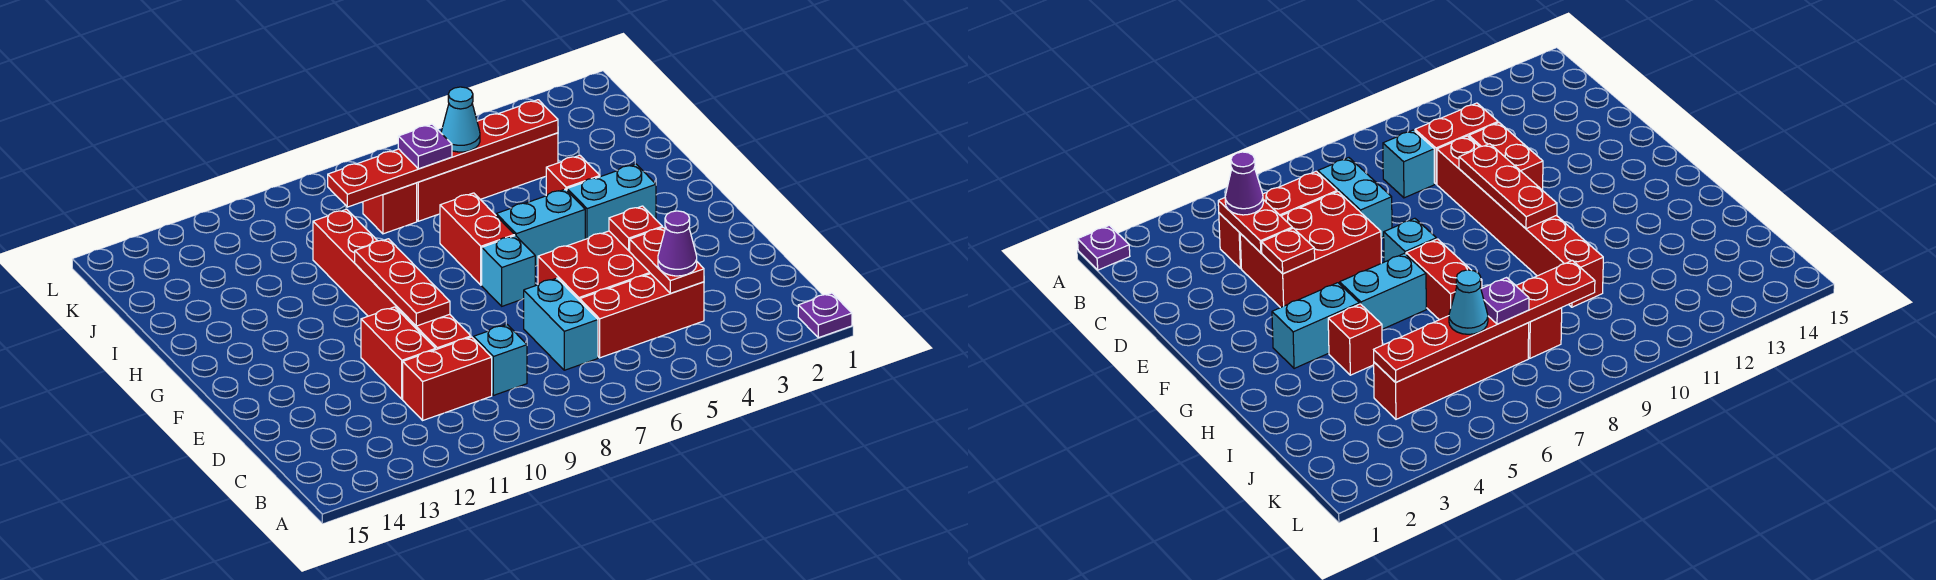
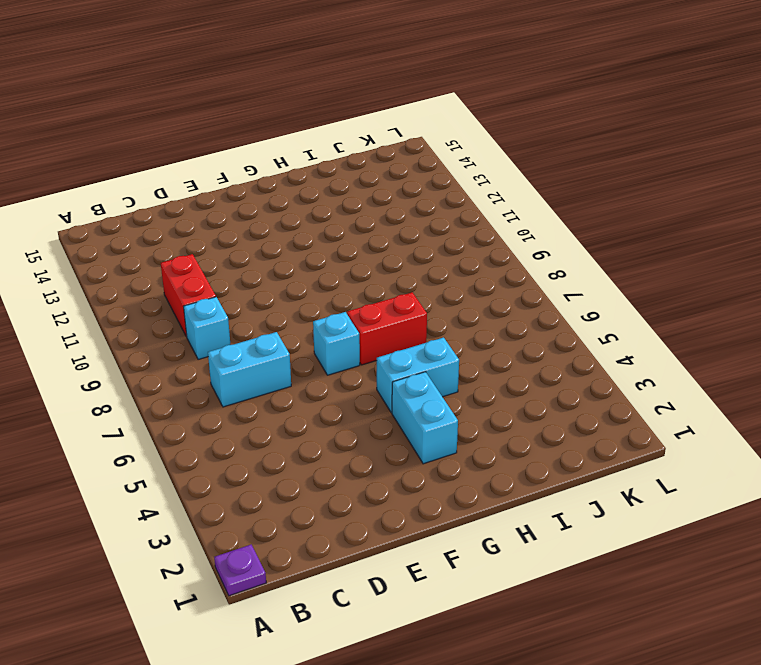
cyan brick G5:H5 level 1 -> cyan brick G5:G6 level 1
none -> red brick C4:C6 level 1
none -> red brick D4:E6 level 1
none -> red brick D10:I10 level 1

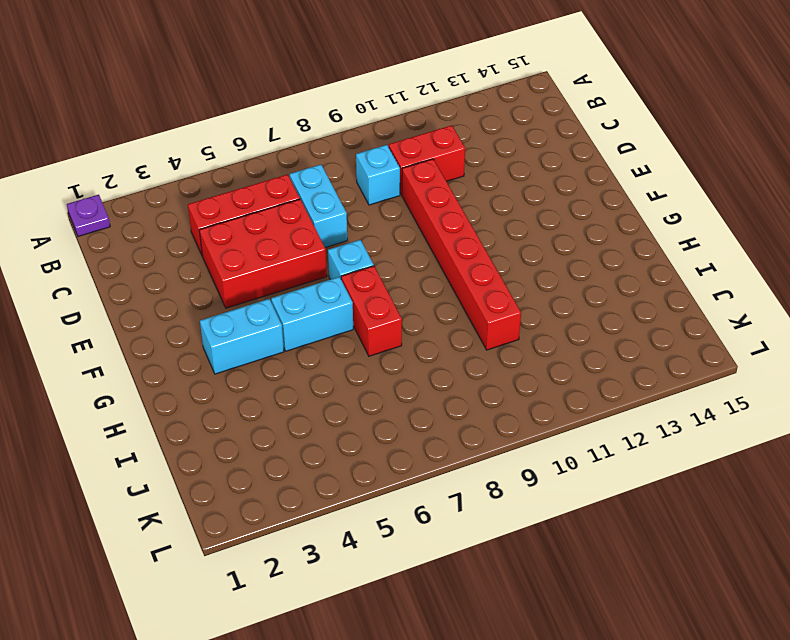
none -> red brick D11:E11 level 1
none -> red brick H4 level 1
none -> red brick J4:J7 level 1

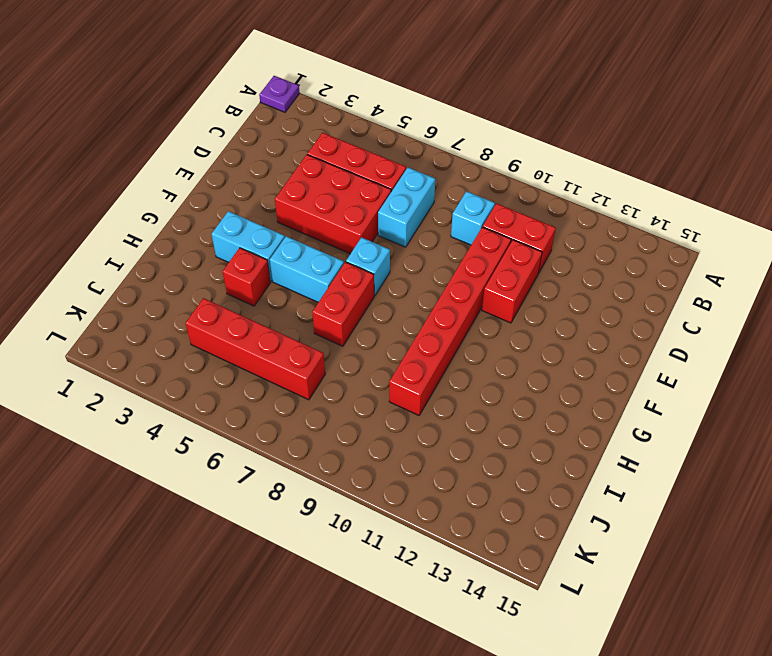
none -> red brick J8 level 1
none -> red plate C4:D4 level 2
none -> red plate E4 level 2

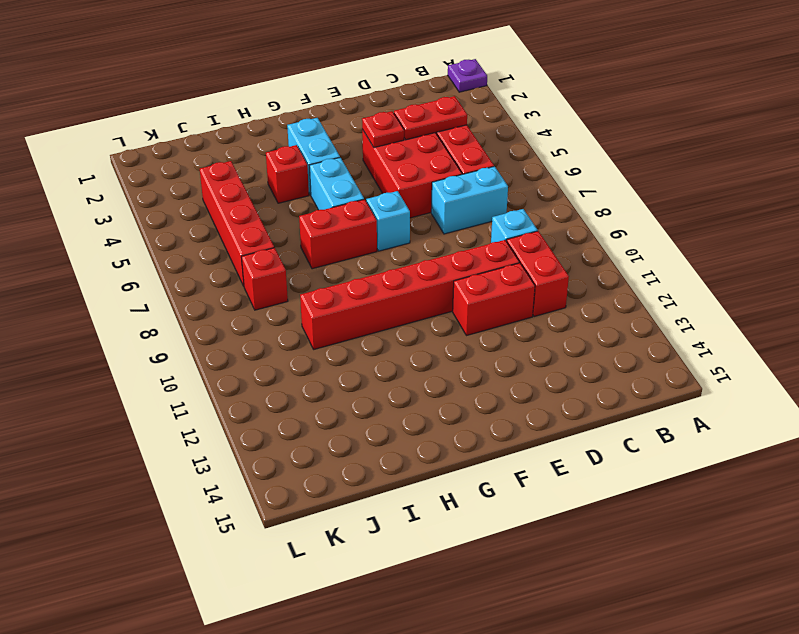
none -> red plate E10:G10 level 2
none -> red plate J4:J9 level 2
none -> purple cone C4 level 3

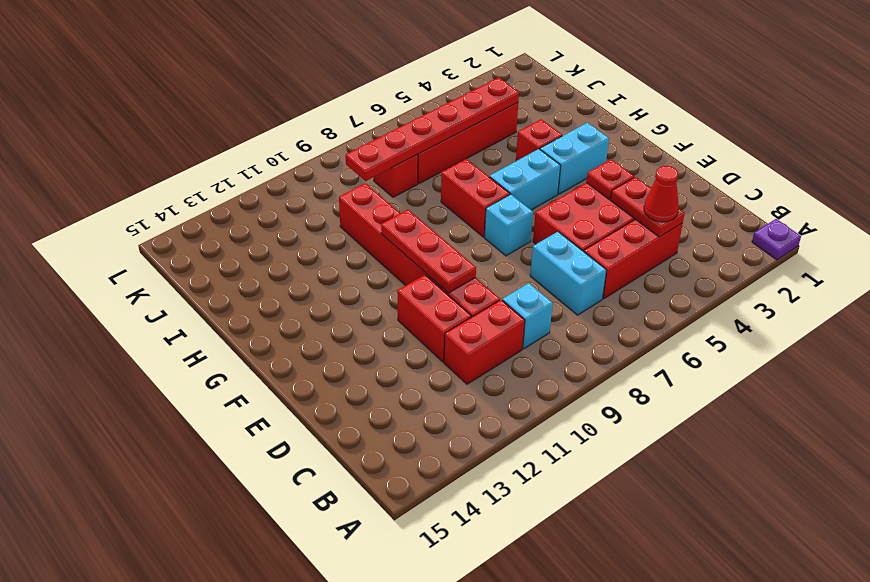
red cone C4 level 3 -> purple cone C4 level 3
none -> cyan cone J6 level 3
none -> purple plate J7 level 3

